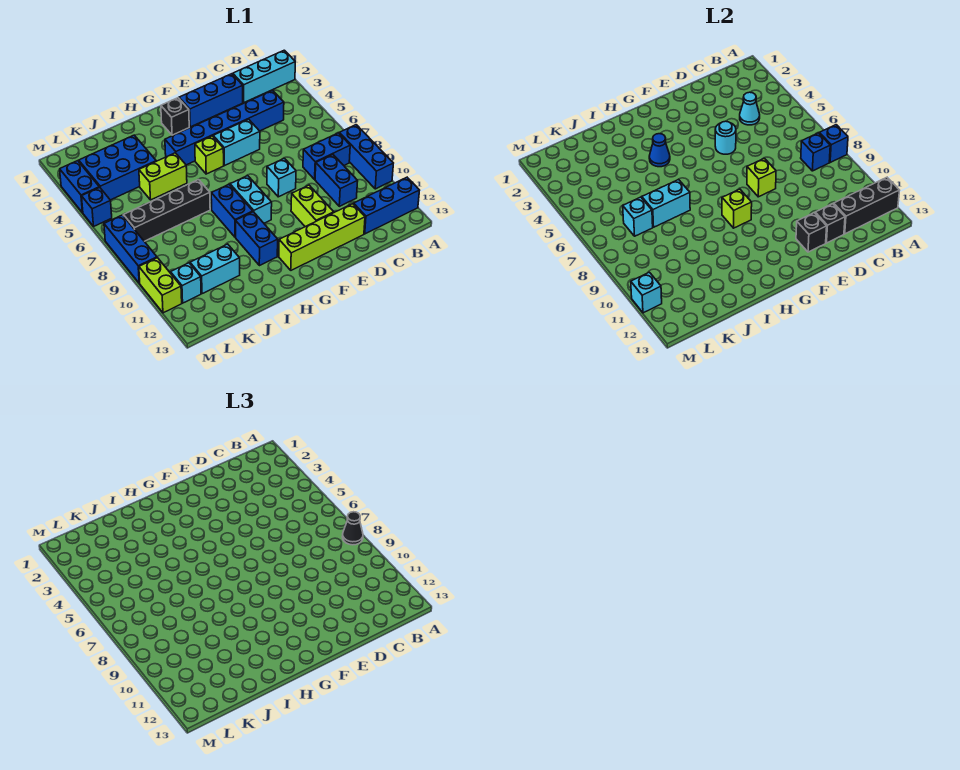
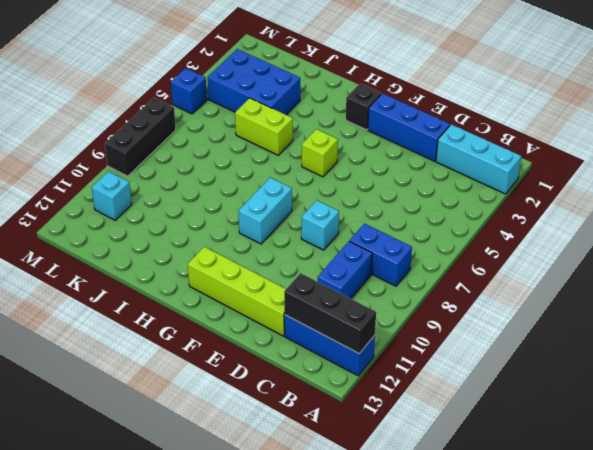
black brick M7:M9 level 1 -> blue brick M7:M9 level 1
none -> blue brick A8:A10 level 1
none -> blue brick C4:H4 level 1
none -> cyan brick E5:F5 level 1
none -> lime brick E10:E11 level 1

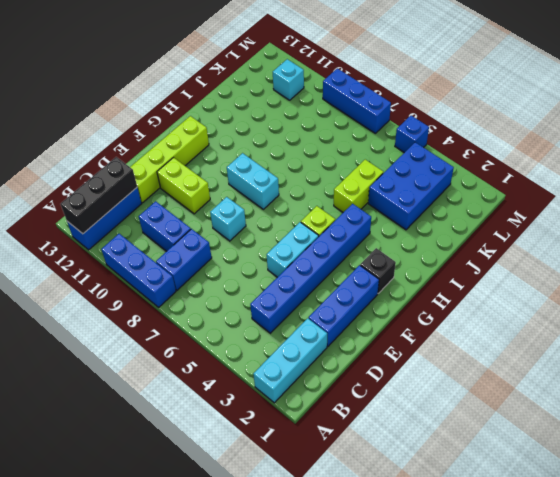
none -> blue brick H8:H9 level 1
none -> blue brick H10:H11 level 1
none -> black brick I7:L7 level 1
none -> cyan brick J11:K11 level 1

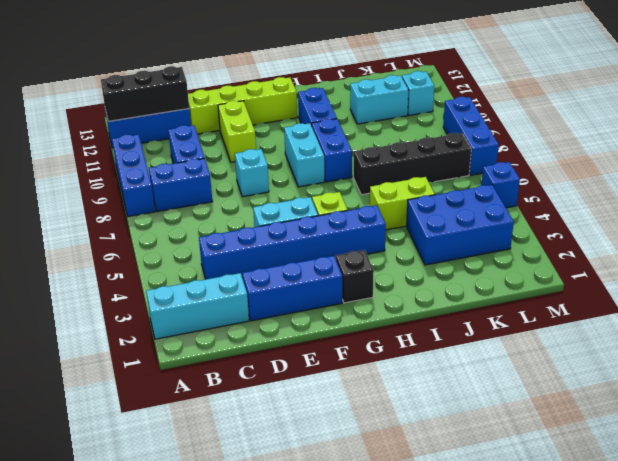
none -> blue brick M3:M4 level 1
none -> lime brick M10:M11 level 1
none -> blue brick A8 level 2
none -> blue brick B8 level 2

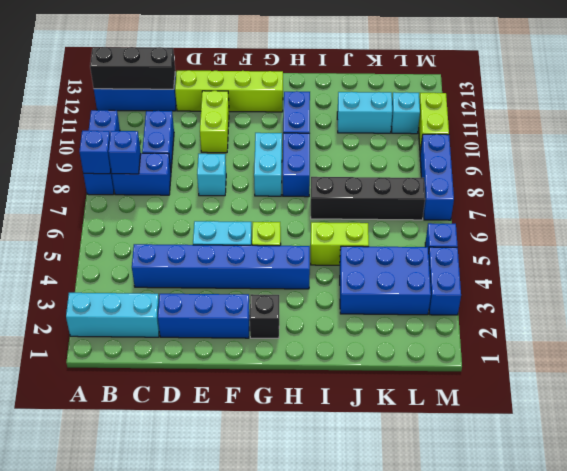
none -> cyan cone C4 level 2
none -> black brick D12 level 2
none -> cyan round brick E5 level 2
none -> lime brick E8 level 2

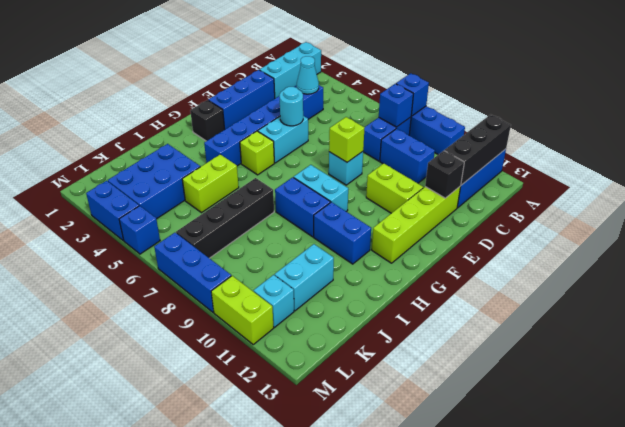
none -> black brick E12 level 2
none -> lime brick G9 level 2
none -> blue cone H4 level 2
none -> cyan brick I7:J7 level 2

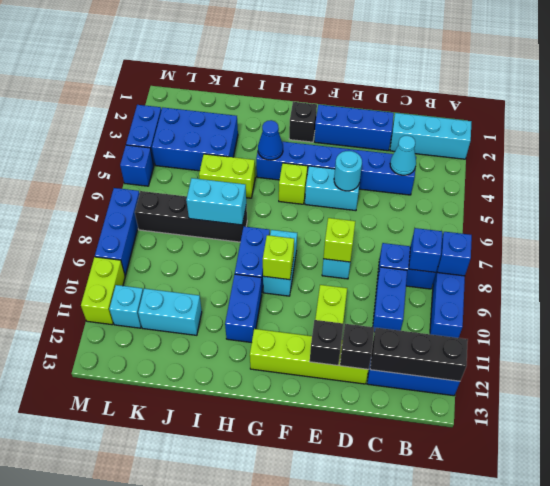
none -> cyan brick K7 level 2
none -> cyan brick M11 level 2
none -> black cone A8 level 3

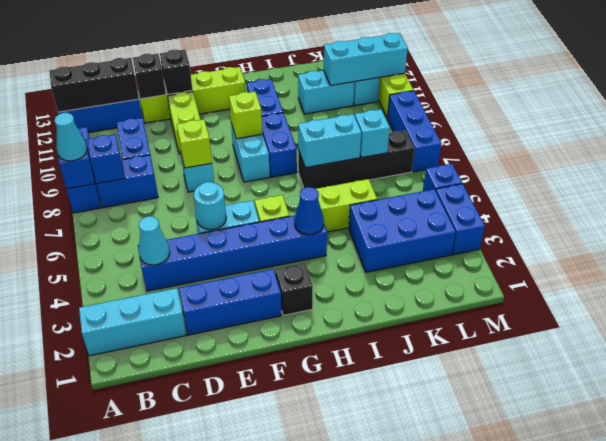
cyan cone A8 level 3 -> black cone A8 level 3
cyan brick K11:M11 level 2 -> cyan brick M11 level 2

